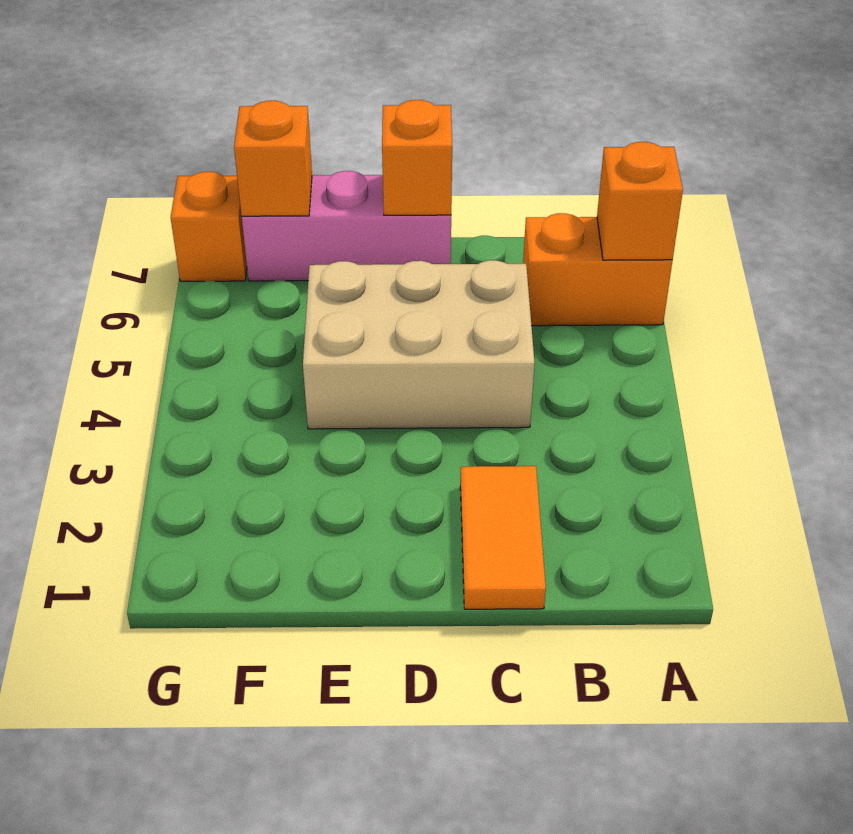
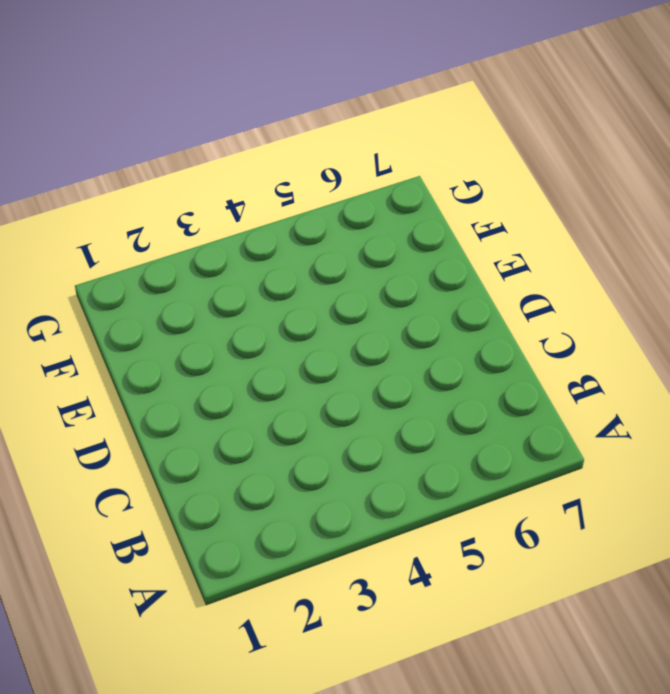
none -> orange brick A6:B6 level 1
none -> orange tile C1:C2 level 1

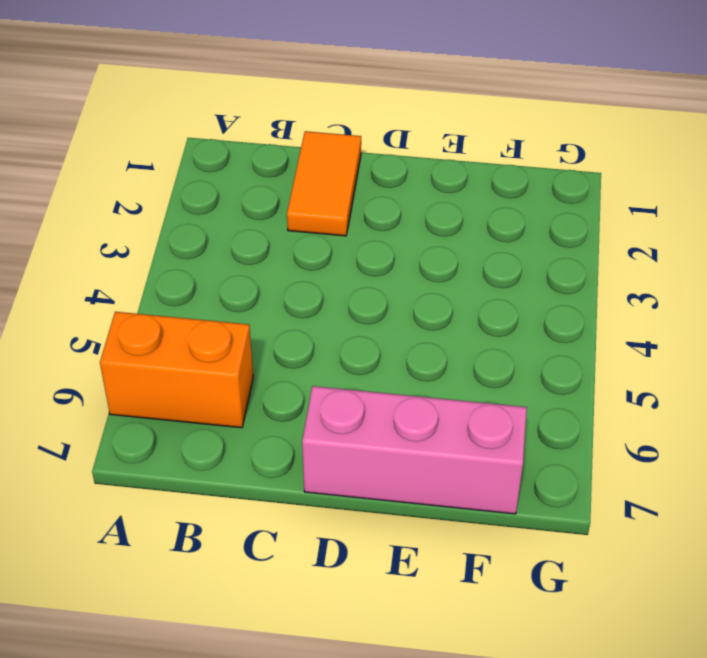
none -> tan brick C4:E5 level 1
none -> orange brick G7 level 1

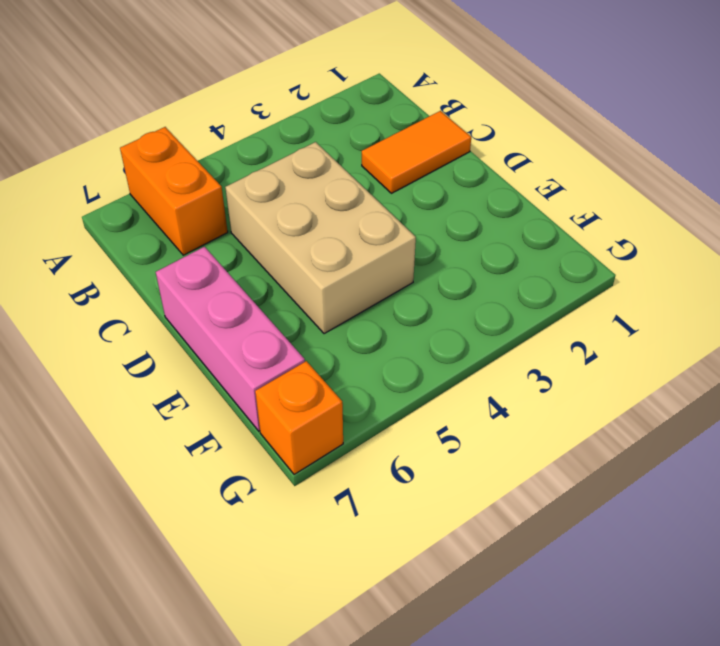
none -> orange brick A6 level 2
none -> orange brick D7 level 2

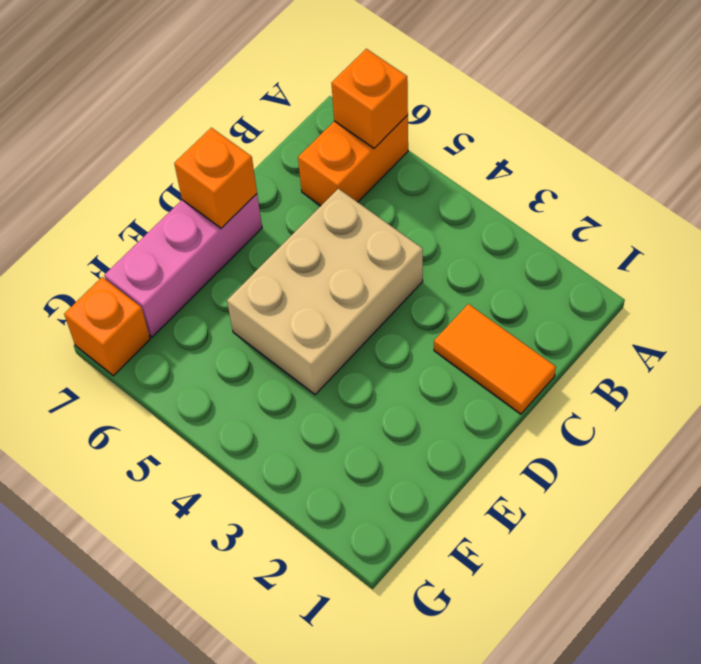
none -> orange brick F7 level 2

